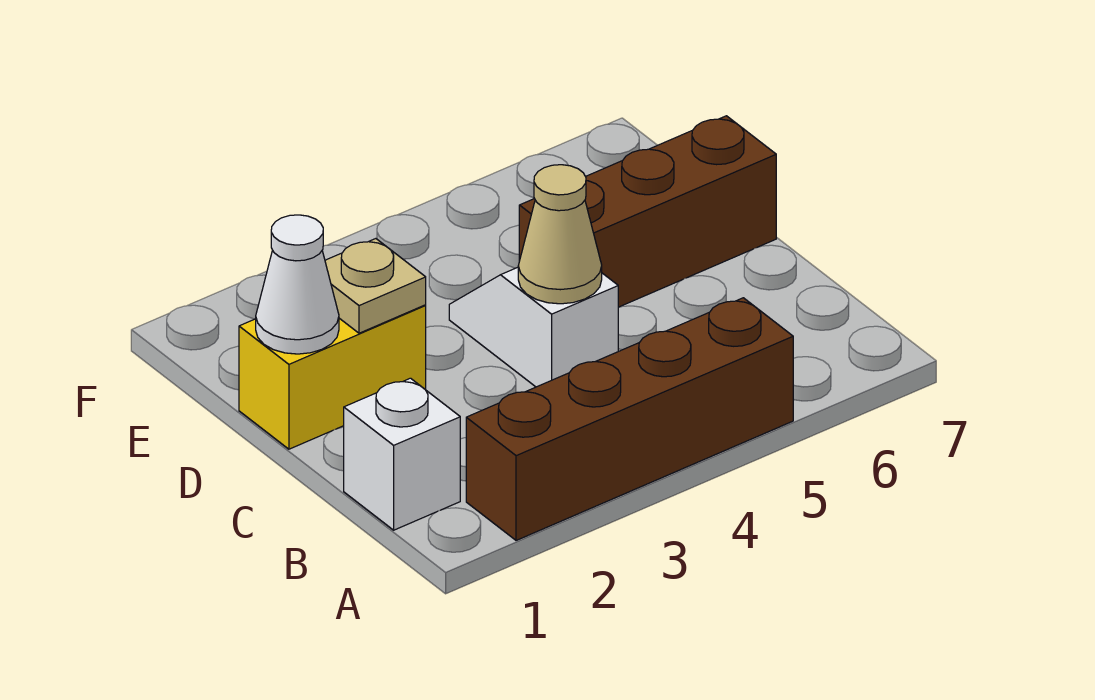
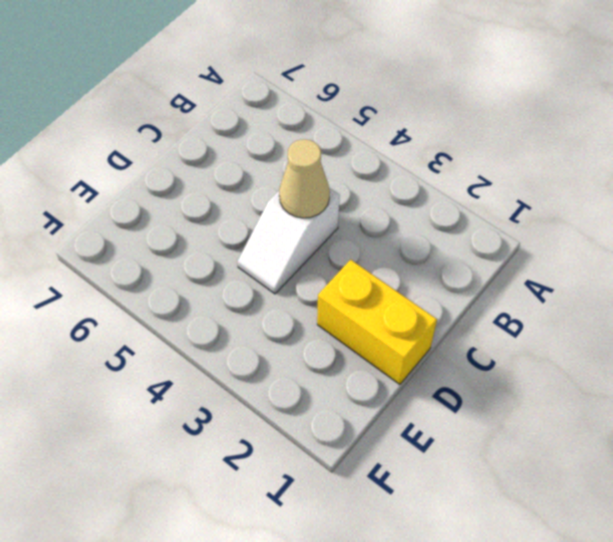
none -> brown brick A2:A5 level 1
none -> white brick B1 level 1

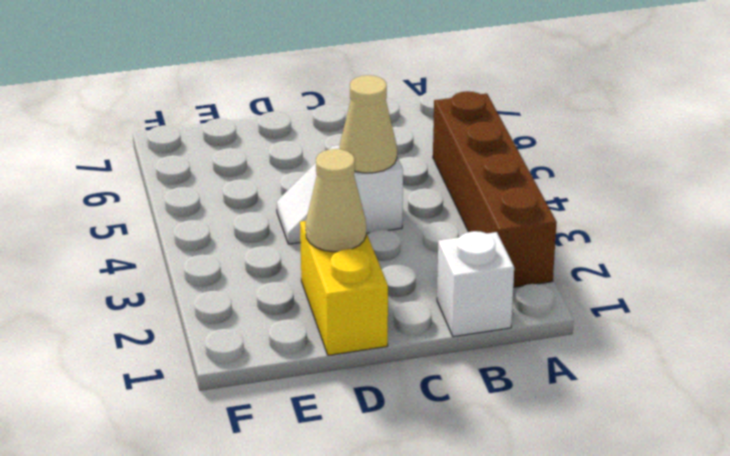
tan cone D2 level 2 -> tan plate D2 level 2
none -> brown brick D5:D7 level 1
none -> white cone D1 level 2

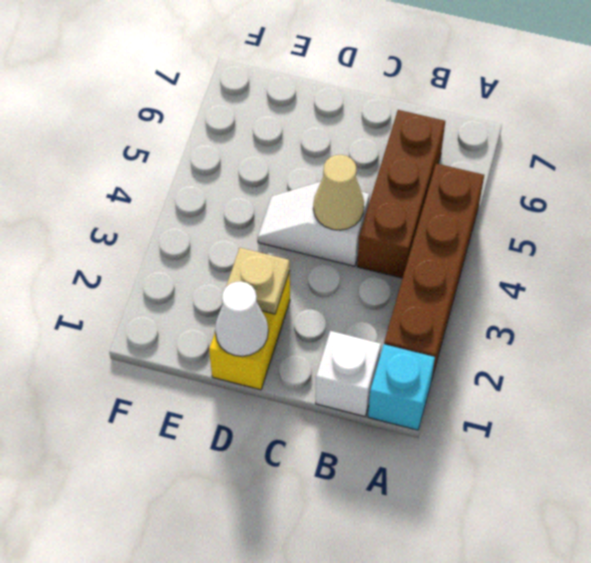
cyan brick A1 level 1 -> none
brown brick B4:B6 level 1 -> brown brick D5:D7 level 1

